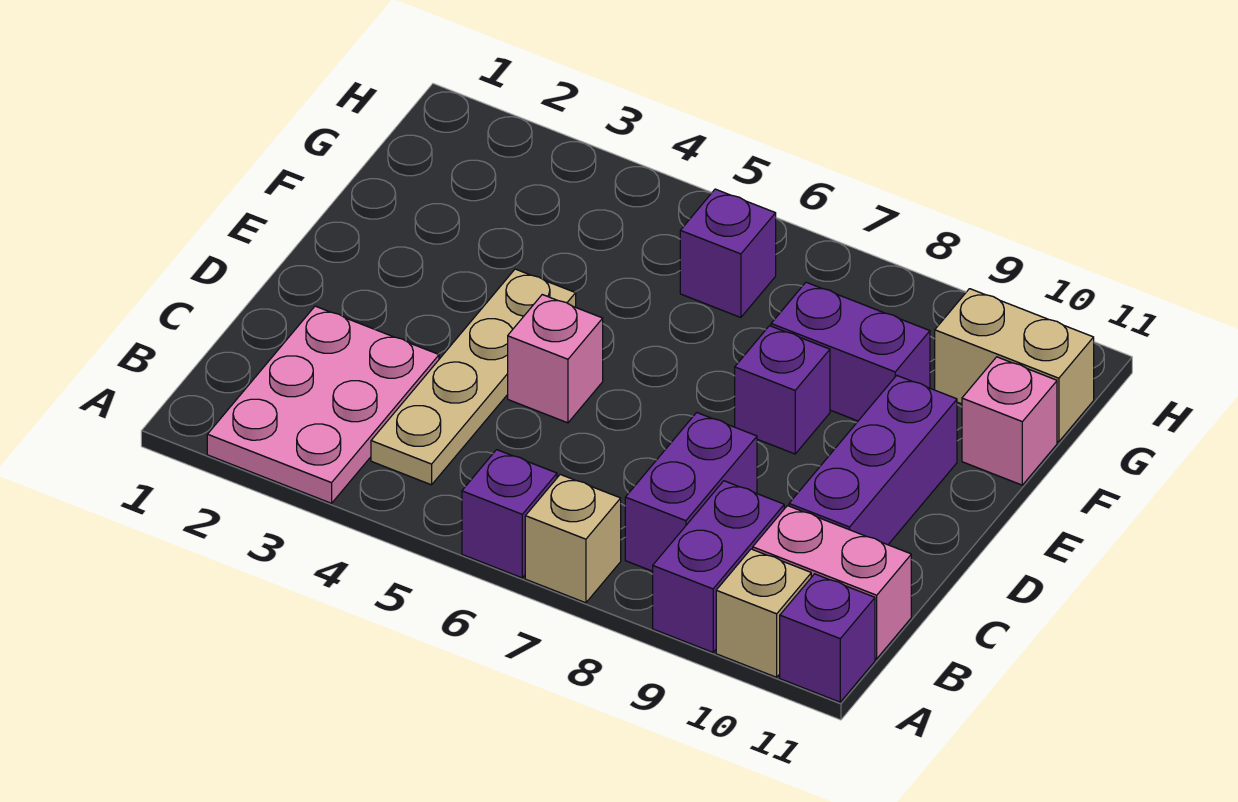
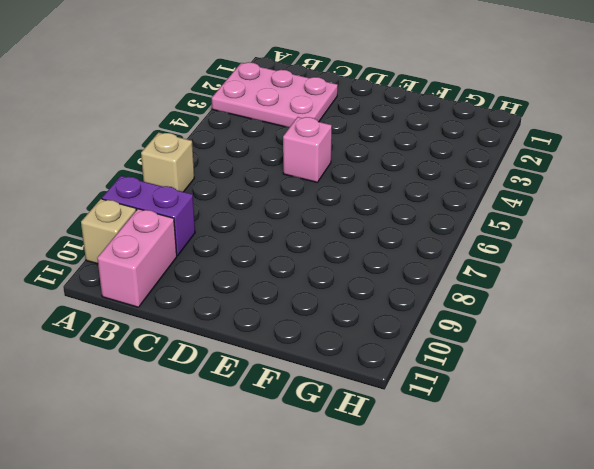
none -> purple brick A6 level 1
none -> purple brick A11 level 1
none -> tan plate B4:E4 level 1

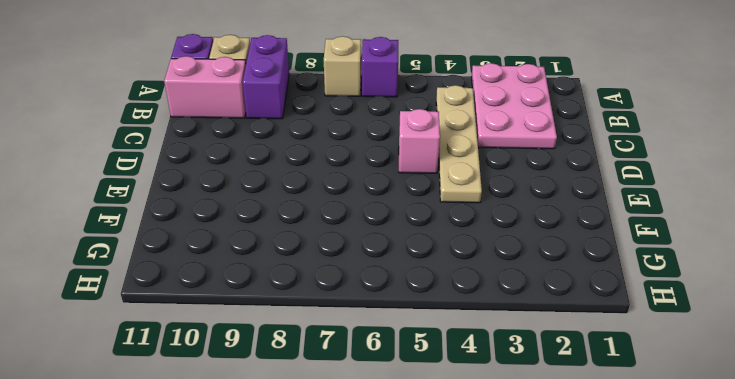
none -> purple brick B8:C8 level 1
none -> purple brick C10:E10 level 1
none -> purple brick E8 level 1

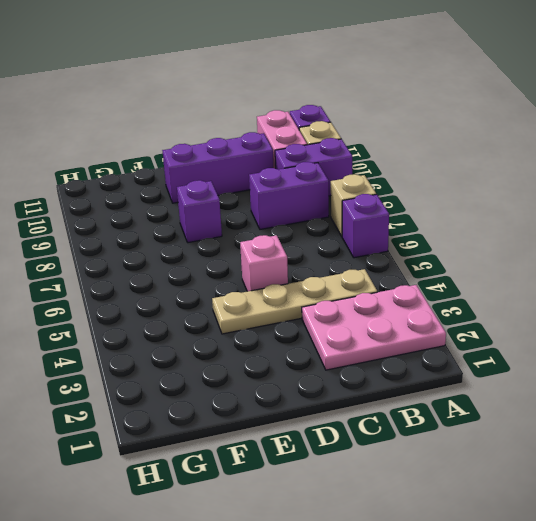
none -> purple brick F8:F9 level 1
none -> pink brick F11 level 1
none -> purple brick G6 level 1

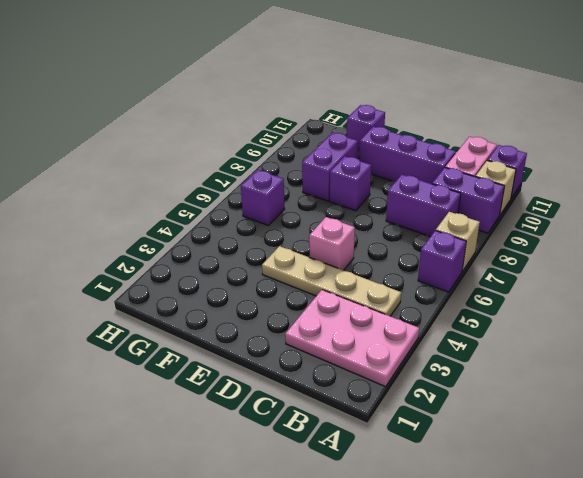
purple brick F11 level 1 -> pink brick F11 level 1
none -> tan brick G10:G11 level 1

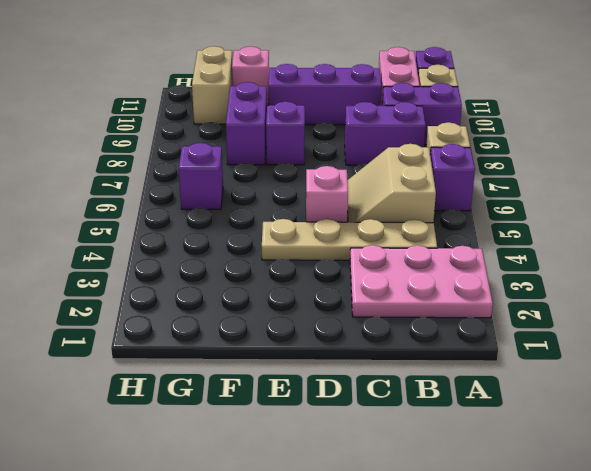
tan slope B5:C6 level 1 top B -> none

